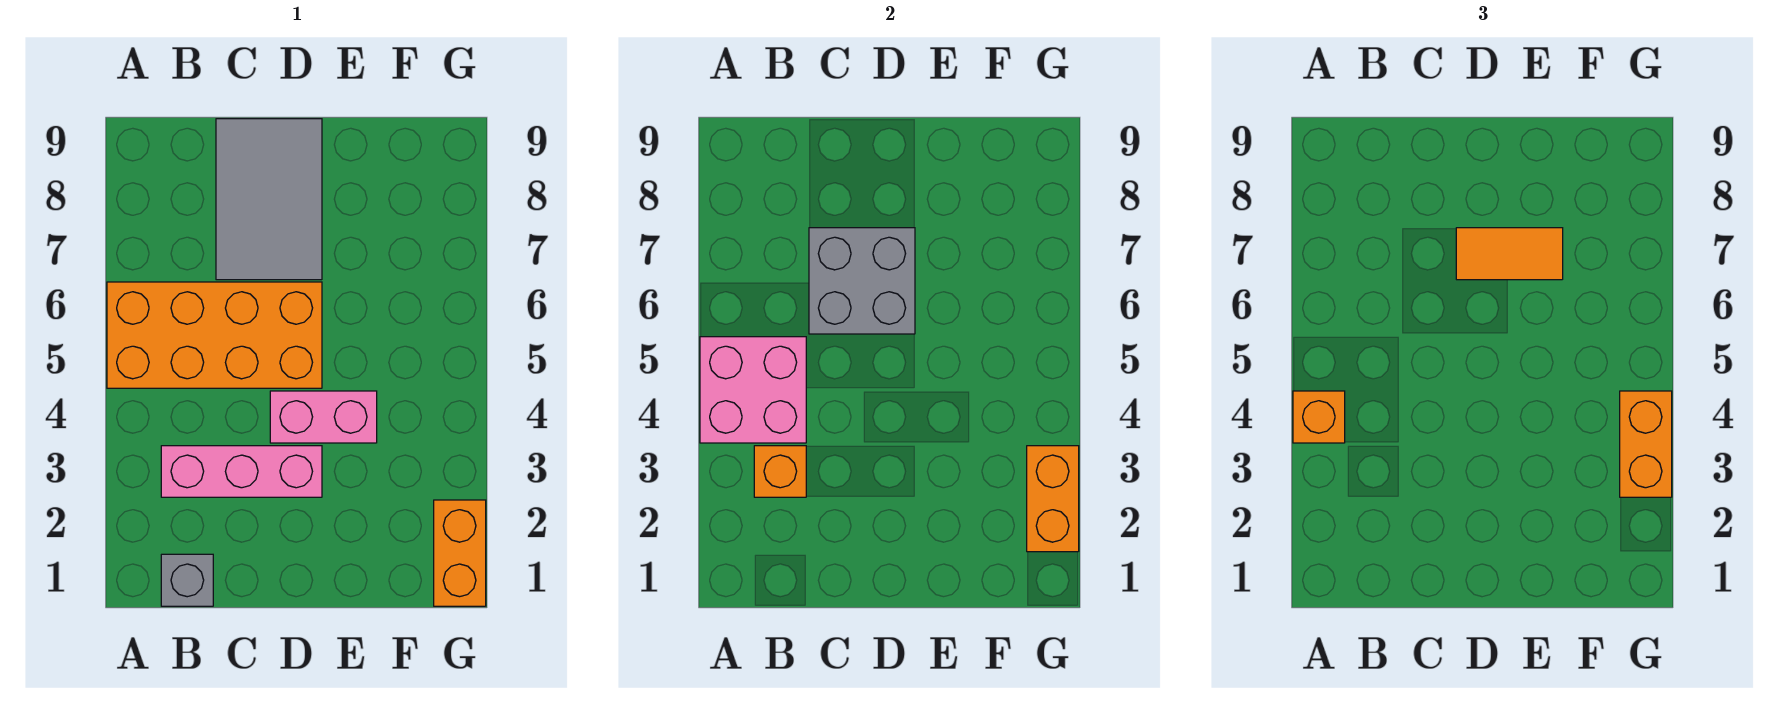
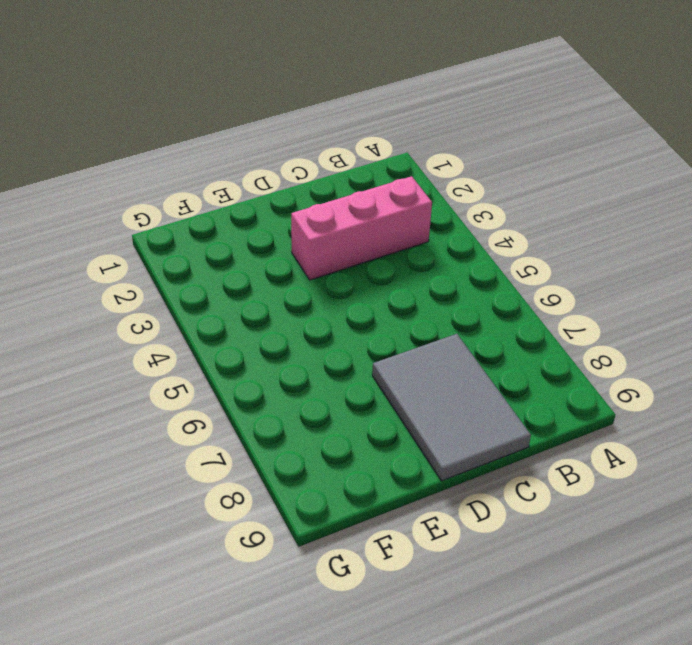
none -> orange brick A5:D6 level 1
none -> grey brick B1 level 1
none -> pink brick D4:E4 level 1

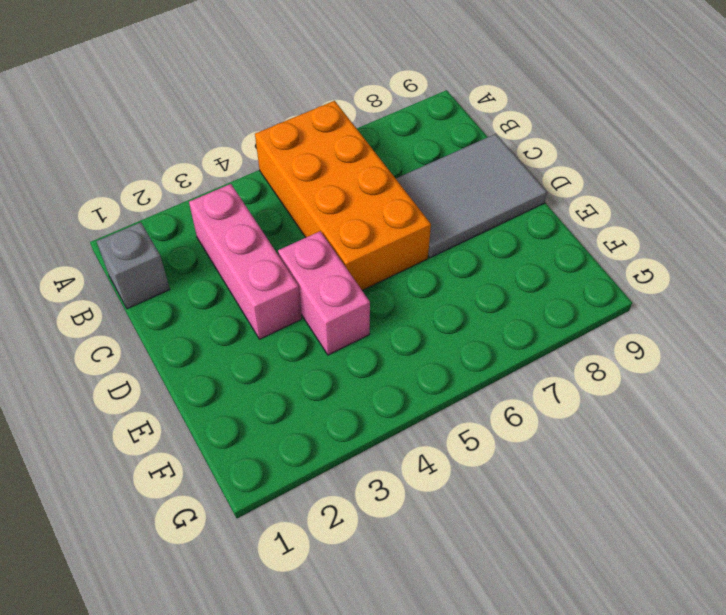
none -> orange brick G1:G2 level 1
none -> pink brick A4:B5 level 2
none -> orange brick B3 level 2

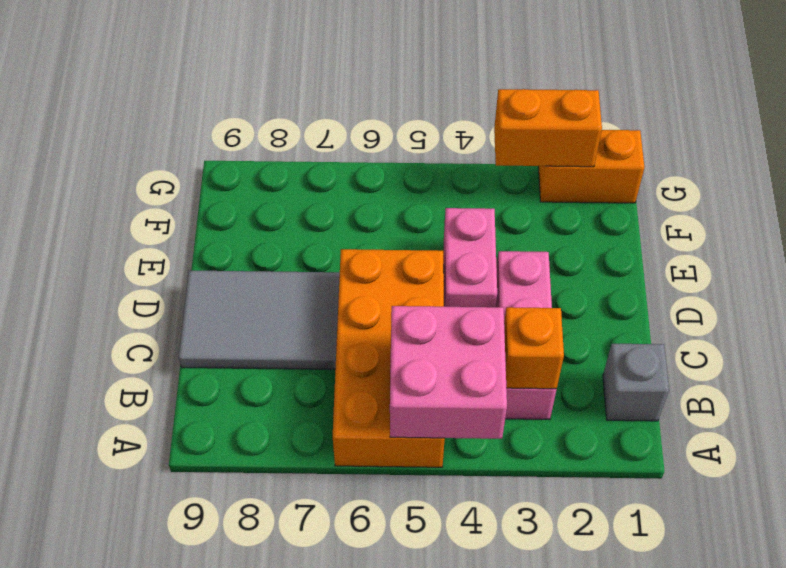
none -> grey brick C6:D7 level 2
none -> orange brick A4 level 3
none -> orange tile D7:E7 level 3

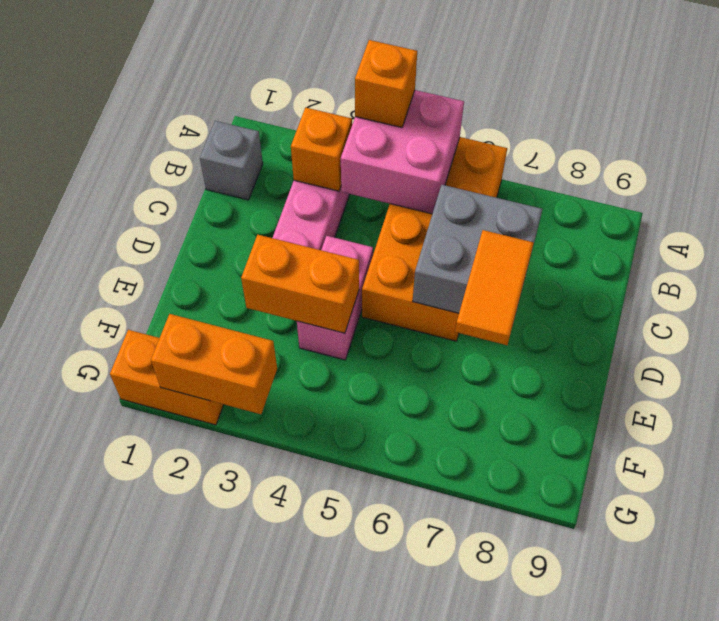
orange brick E3:E4 level 2 -> orange brick G3:G4 level 3
none -> grey tile C7:D9 level 1

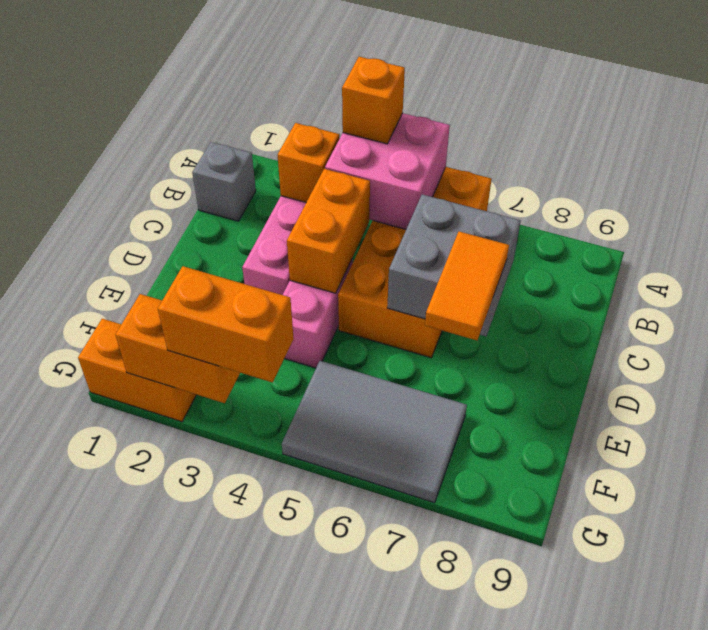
orange brick C4:D4 level 2 -> none
grey tile F5:G7 level 1 -> grey tile C7:D9 level 1

